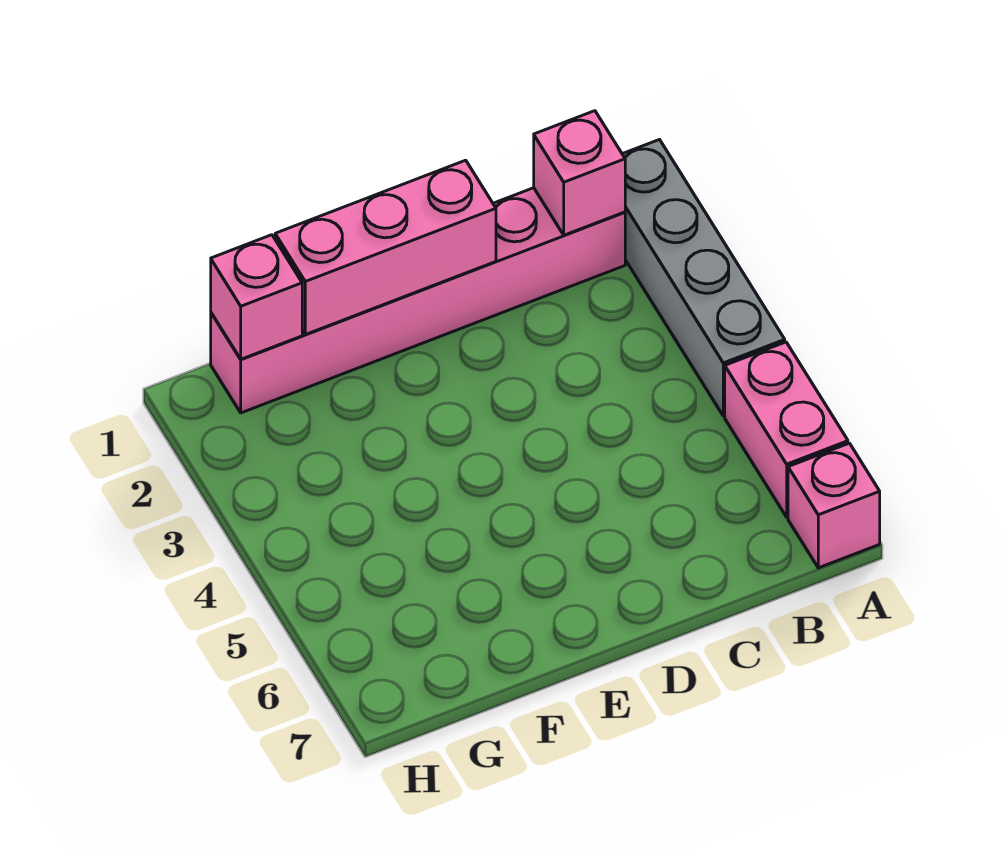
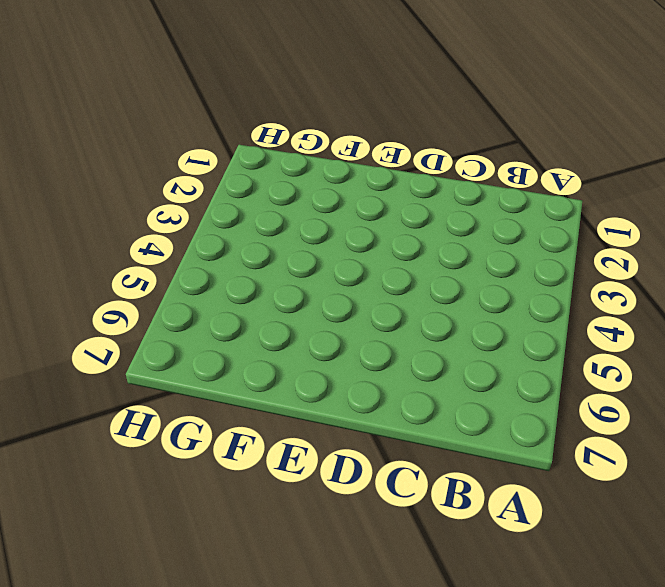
none -> grey brick A1:A4 level 1
none -> pink brick A5:A6 level 1

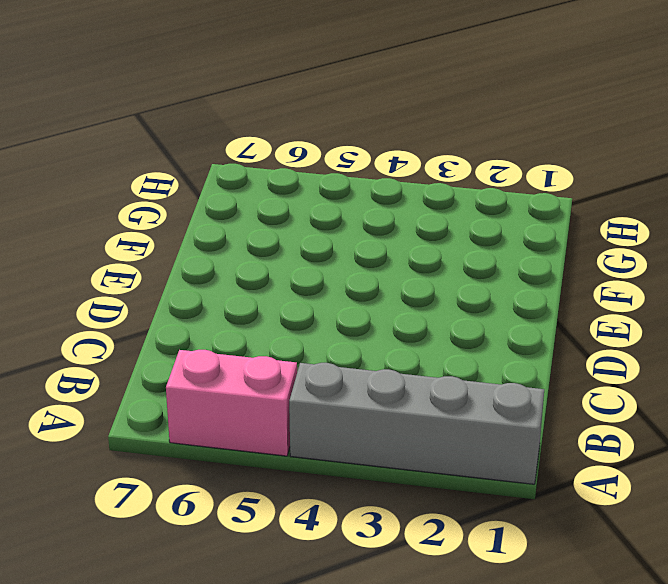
none -> pink brick A7 level 1
none -> pink brick B1:G1 level 1

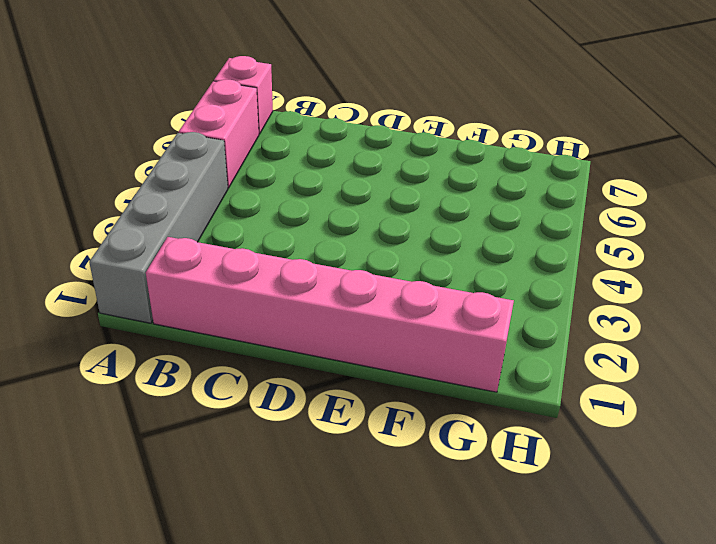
none -> pink brick B1 level 2
none -> pink brick D1:F1 level 2

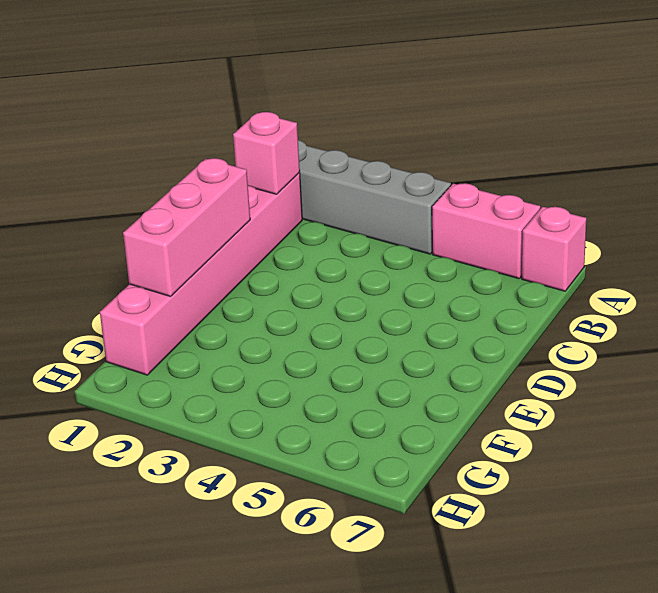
none -> pink brick G1 level 2

